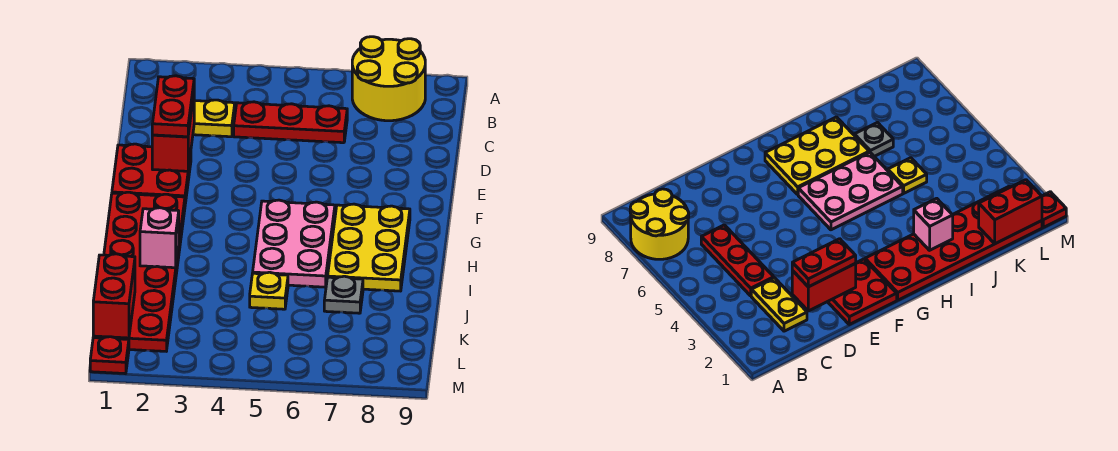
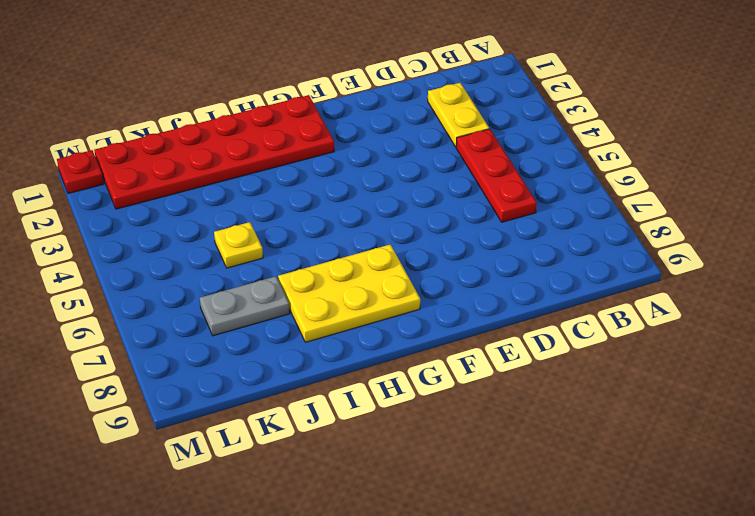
grey plate J7:K7 level 1 -> grey plate J7 level 1
none -> yellow round brick A7:B8 level 1
none -> red plate E1:F2 level 1
none -> pink plate G5:I6 level 1

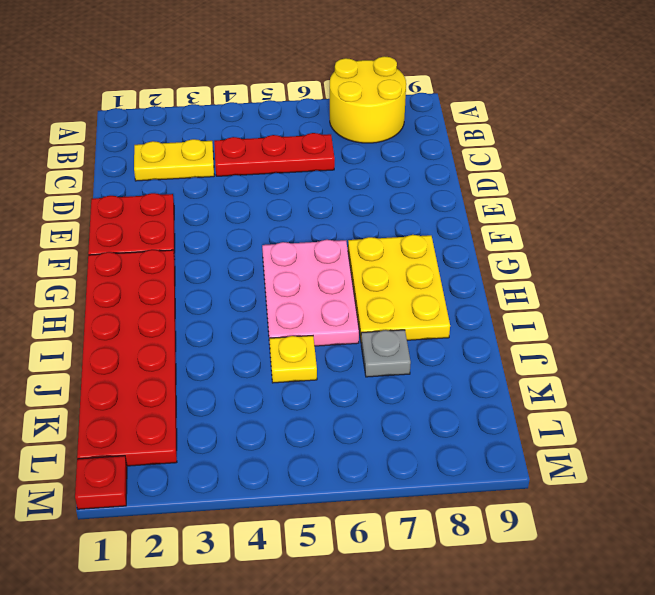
none -> red brick D2:E2 level 2
none -> pink brick I2 level 2
none -> red brick K1:L1 level 2

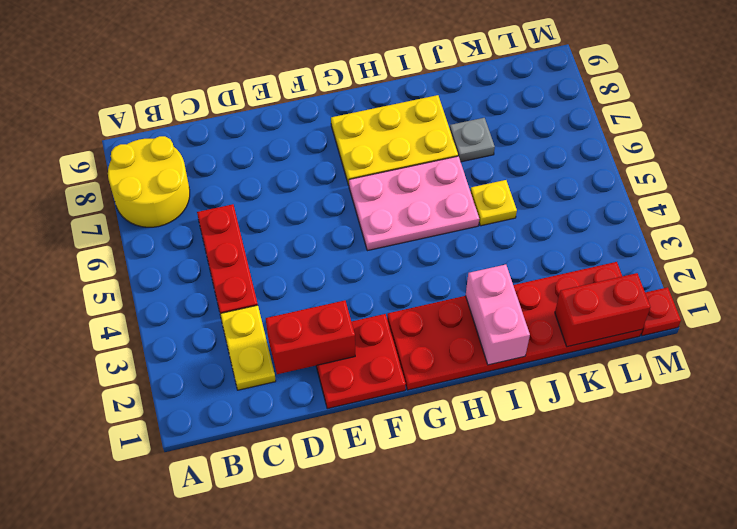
pink brick I1:I2 level 2 -> pink brick I2 level 2
none -> red plate D2:E2 level 3

